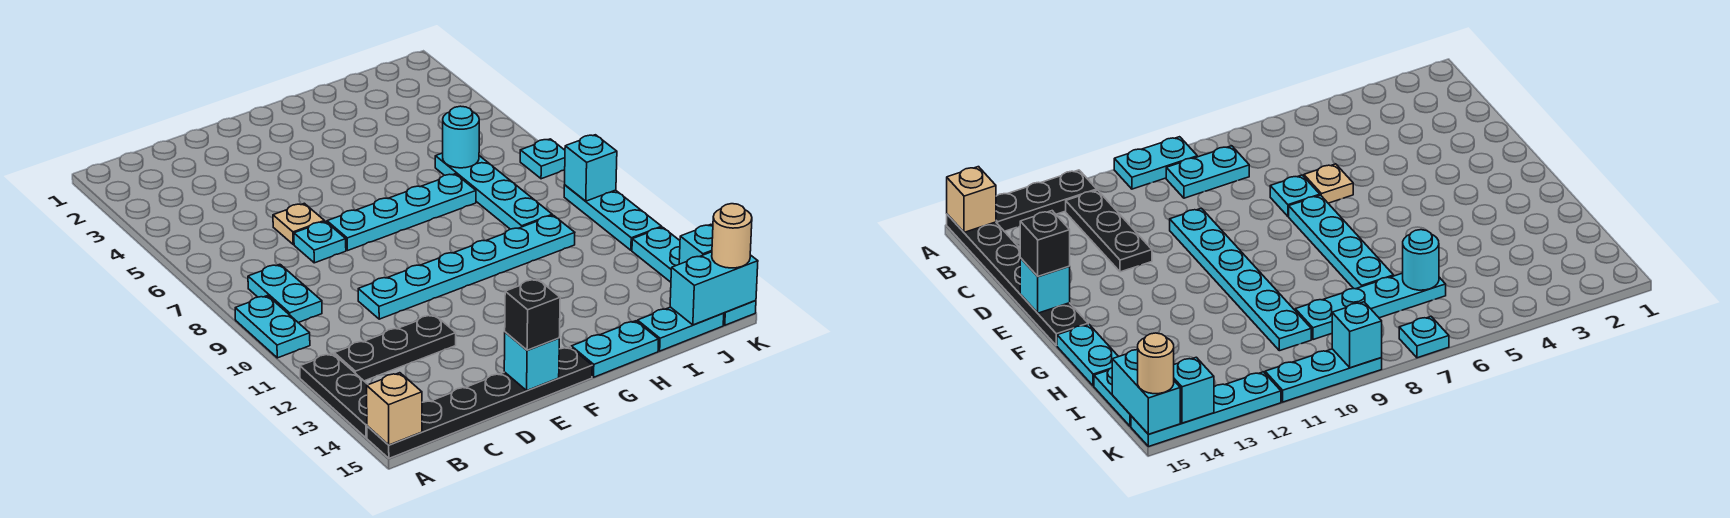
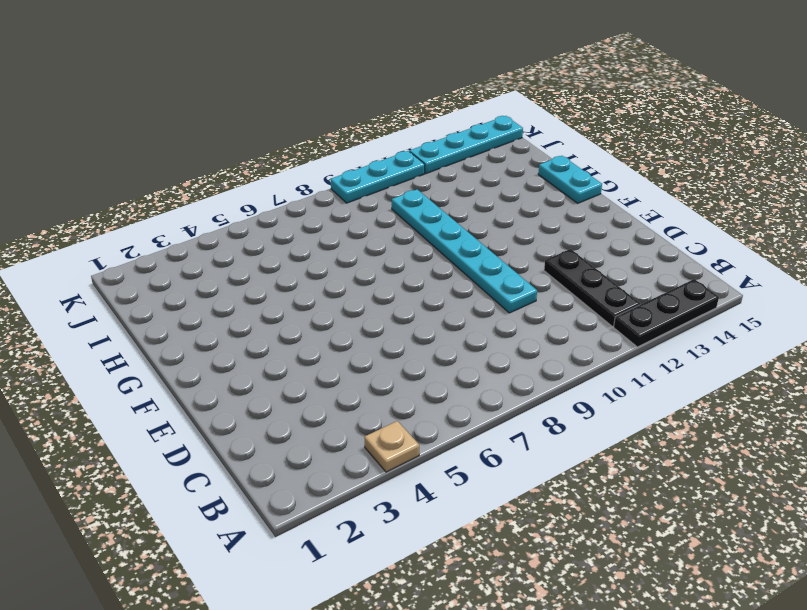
tan plate A4 level 1 -> tan plate D6 level 1
none -> cyan plate A9:A10 level 1
none -> black plate A15:F15 level 1
none -> cyan plate B8:B9 level 1

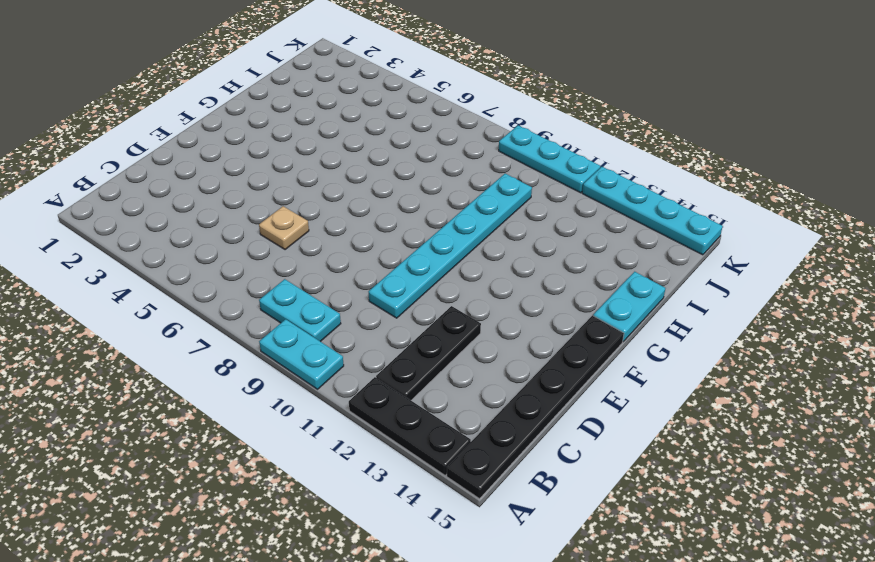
none -> cyan plate D7 level 1
none -> cyan plate E7:H7 level 1
none -> cyan plate I6:I9 level 1

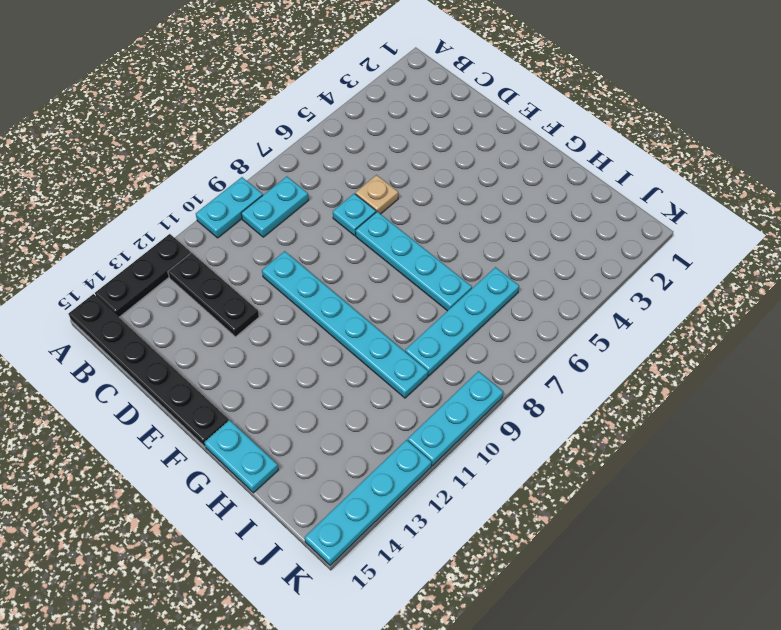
none -> cyan plate I15:J15 level 1
none -> cyan plate K7 level 1
none -> tan brick A15 level 2

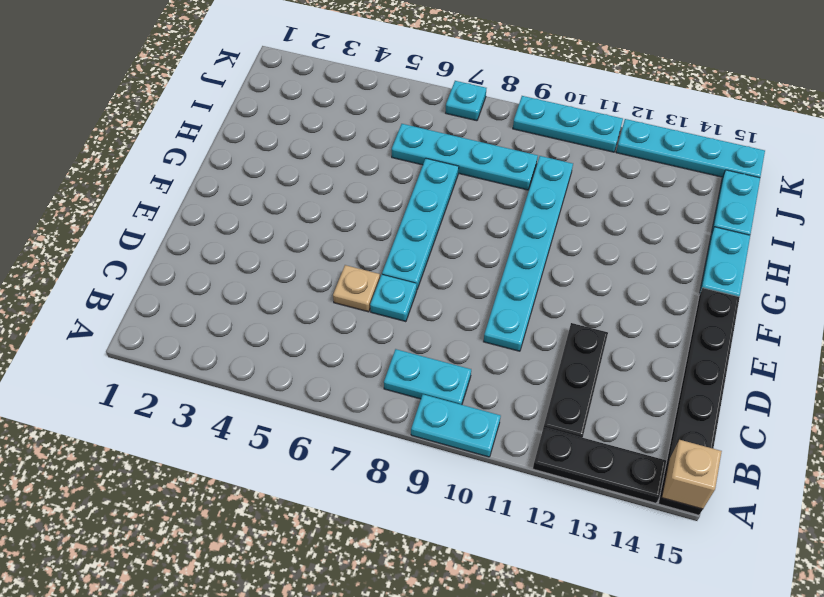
none -> cyan brick E15 level 2
none -> cyan round brick I6 level 2
none -> cyan brick J15:K15 level 2

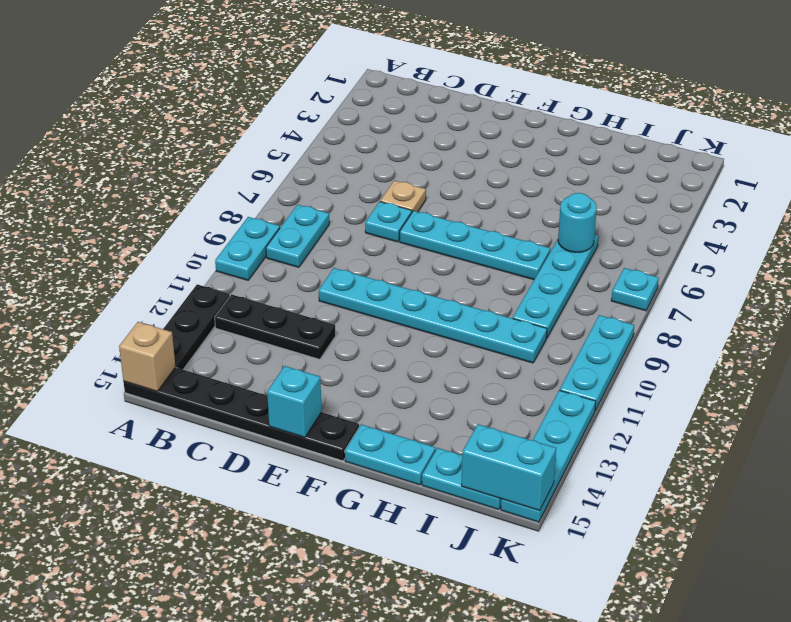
none -> cyan brick K9 level 2
none -> cyan brick K14 level 2
none -> black brick E15 level 3

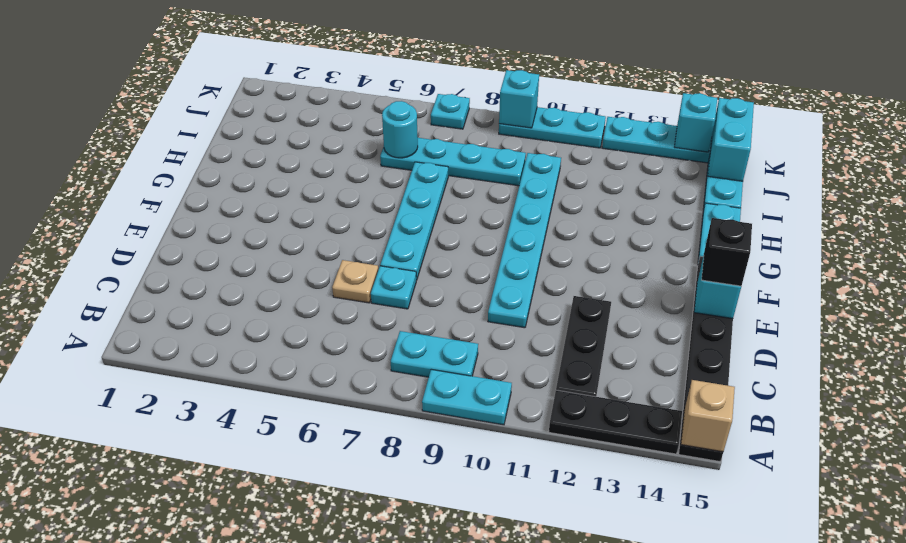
none -> tan round brick K15 level 3

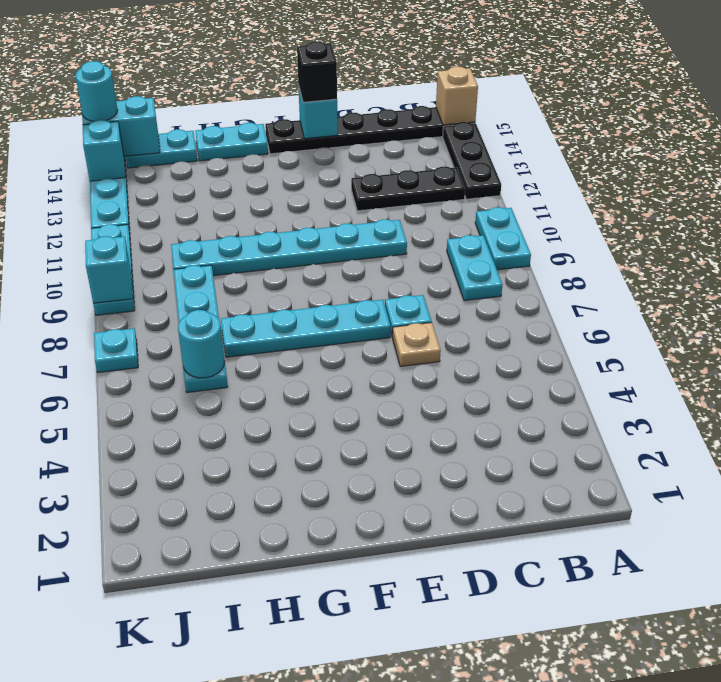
cyan round brick K15 level 3 -> tan round brick K15 level 3

